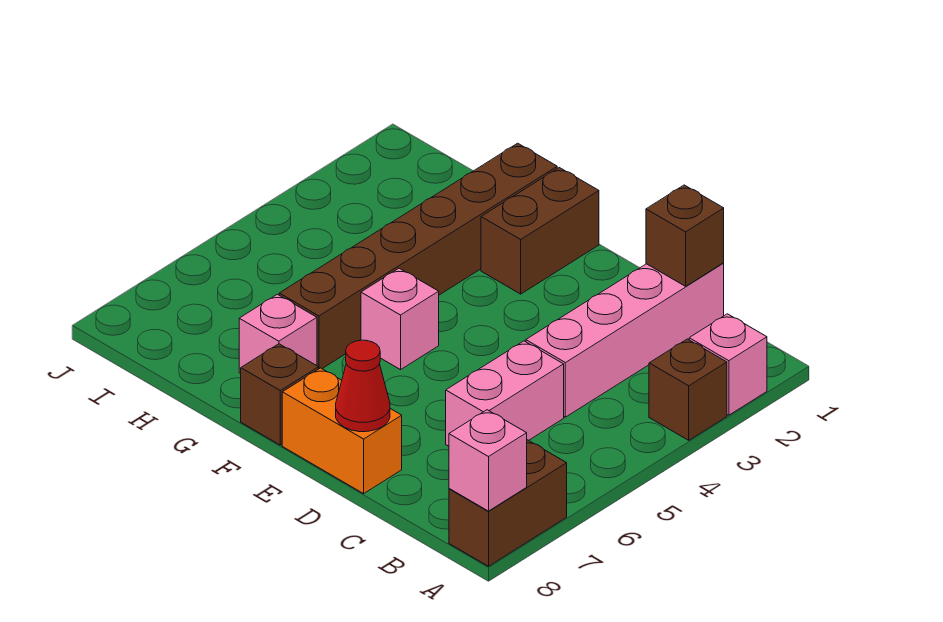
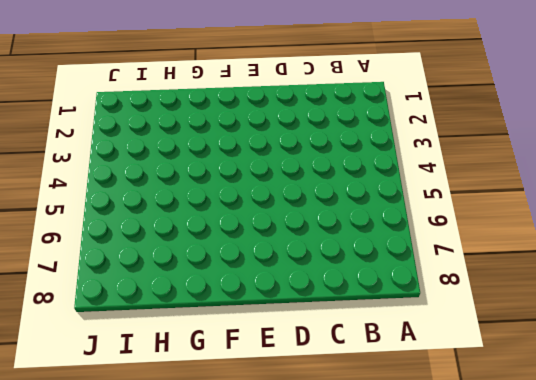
none -> pink brick A2 level 1
none -> brown brick A3 level 1
none -> brown brick A7:A8 level 1

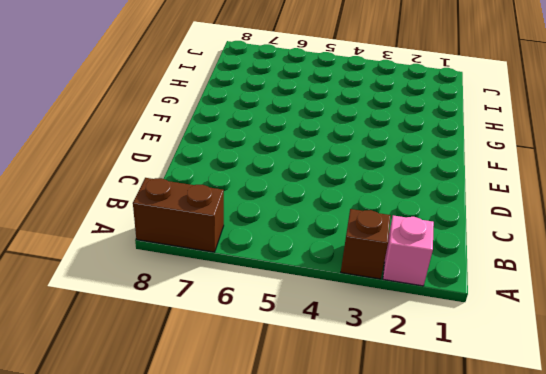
none -> pink brick C1:C4 level 1
none -> pink brick C5:C6 level 1
none -> orange brick D8:E8 level 1

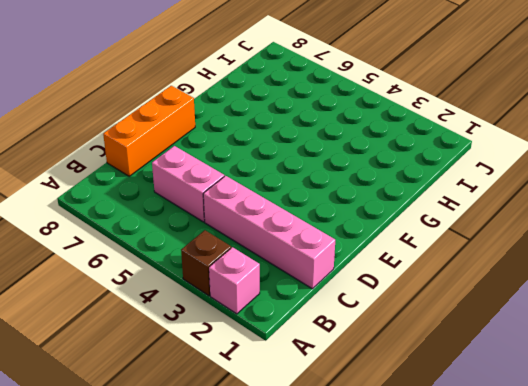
orange brick C8:E8 level 1 -> orange brick D8:E8 level 1
none -> brown brick A7:A8 level 1
none -> brown brick F1:F2 level 1
none -> pink brick F5 level 1

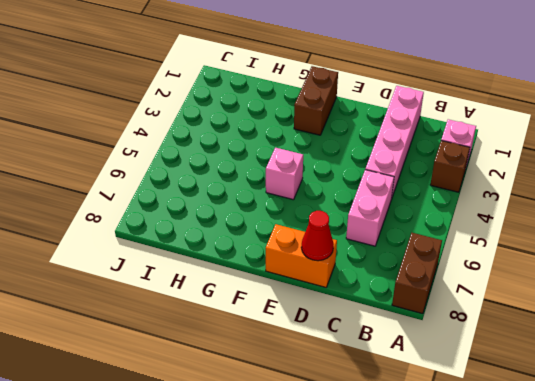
none -> brown brick F8 level 1
none -> brown brick G1:G6 level 1
none -> pink brick G7 level 1

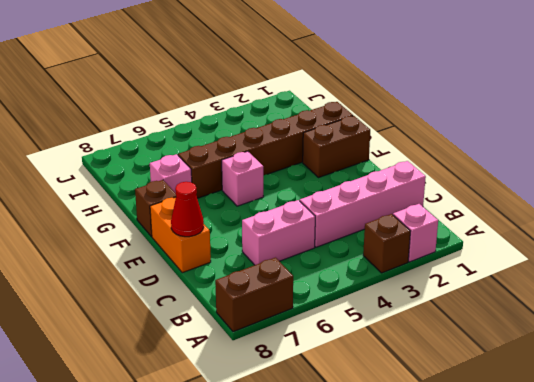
none -> pink brick A8 level 2
none -> brown brick C1 level 2

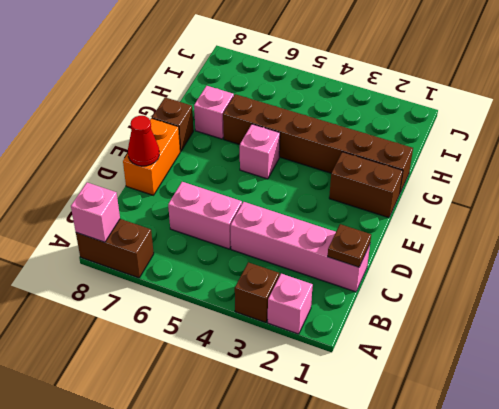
brown plate C1 level 2 -> brown brick C1 level 2

